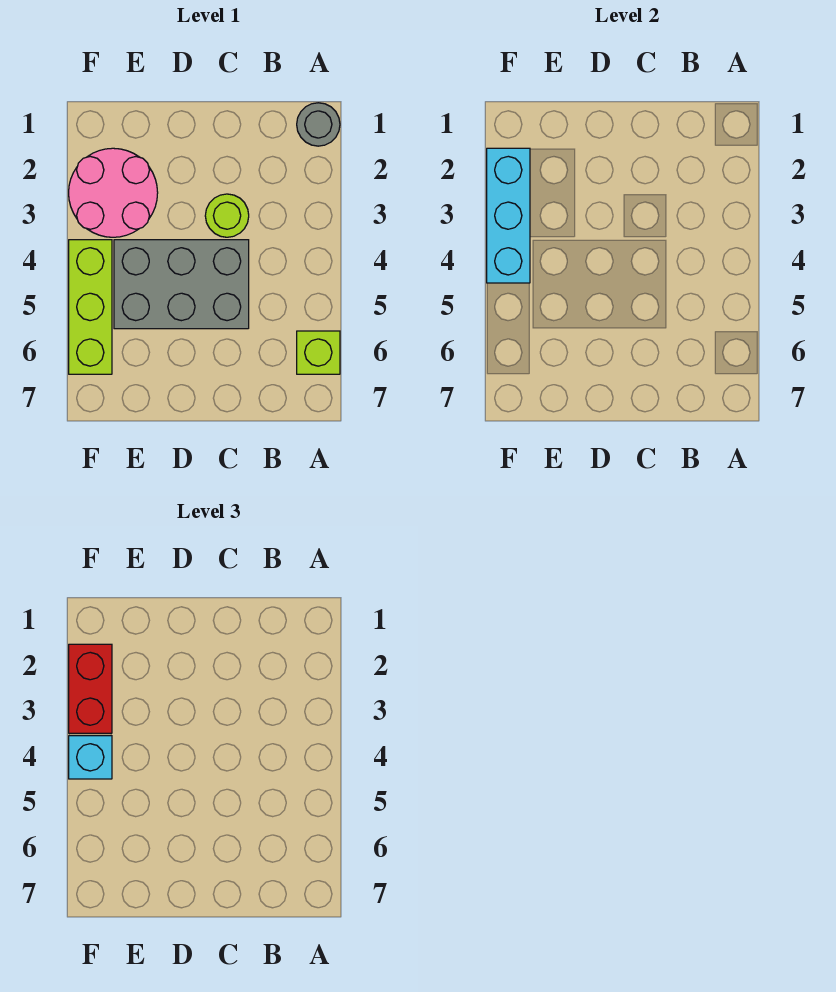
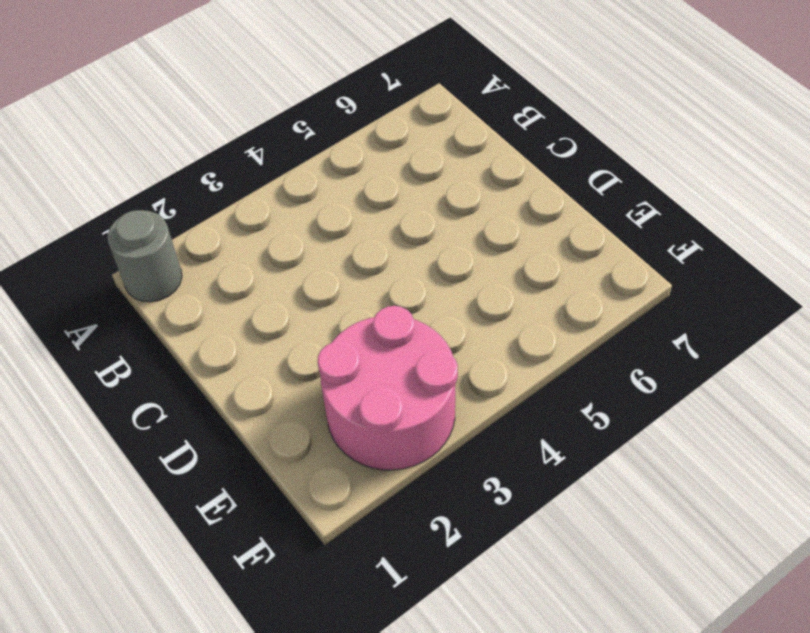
none -> lime brick A6 level 1
none -> lime round brick C3 level 1

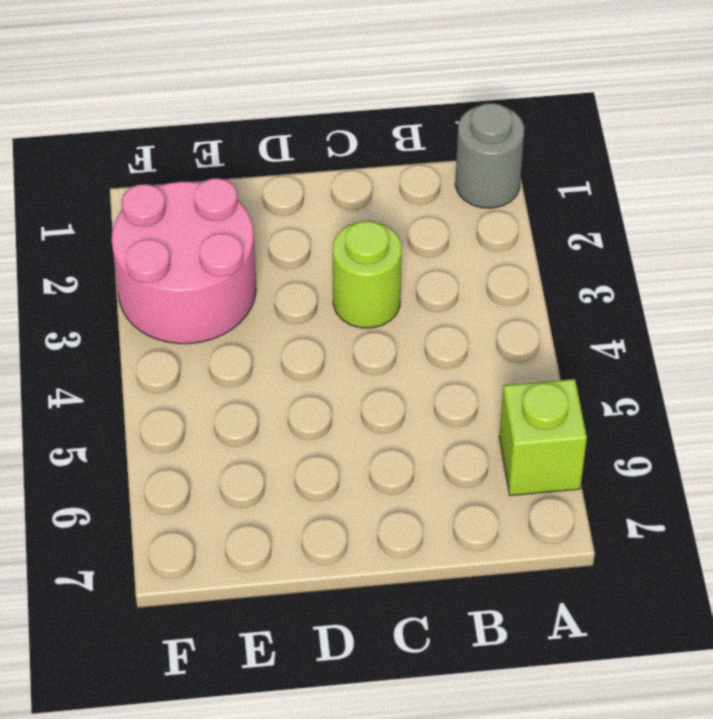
none -> grey brick C4:E5 level 1
none -> lime brick F4:F6 level 1

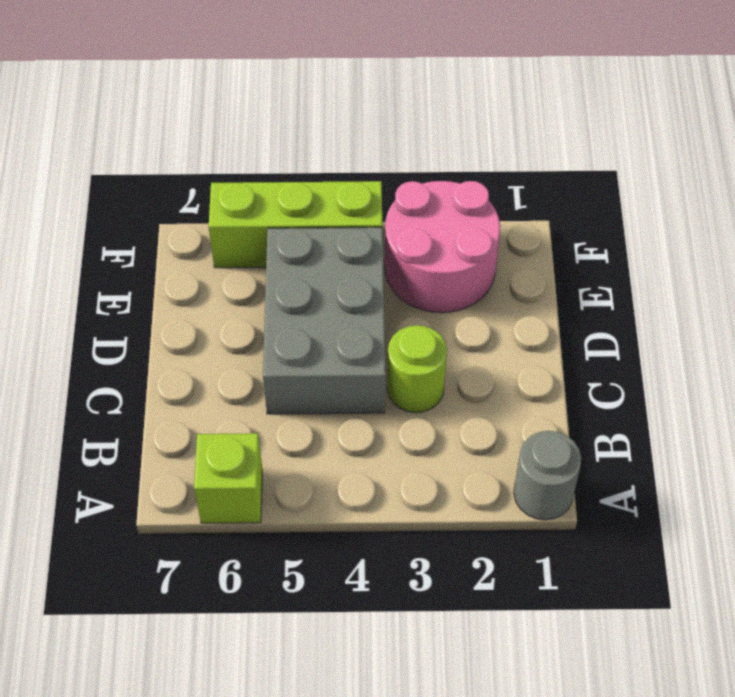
none -> cyan brick F2:F4 level 2
none -> red brick F2:F3 level 3

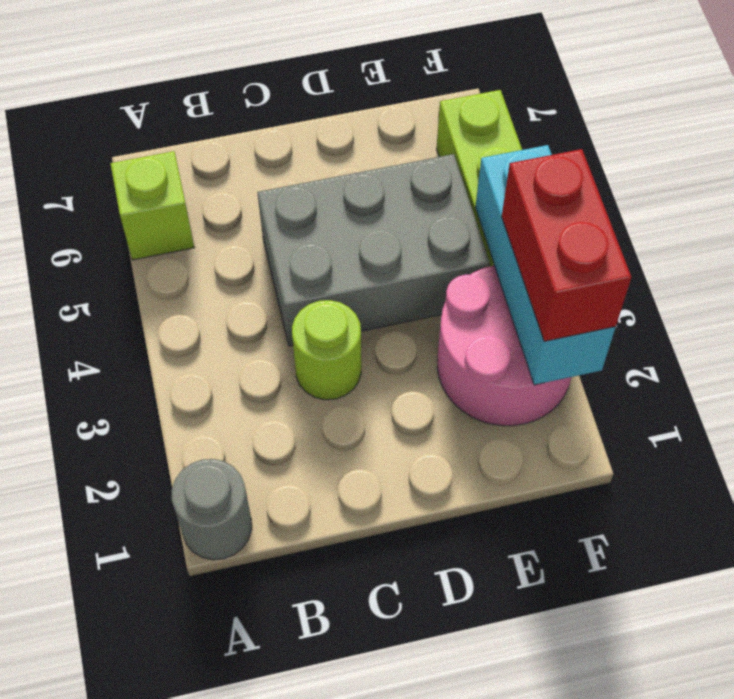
none -> cyan brick F4 level 3

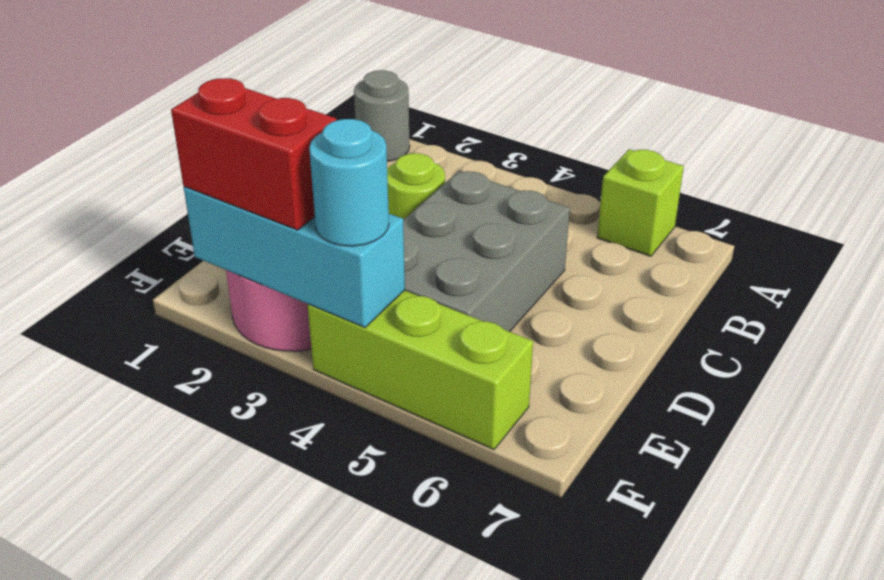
cyan round brick F4 level 3 -> cyan brick F4 level 3

